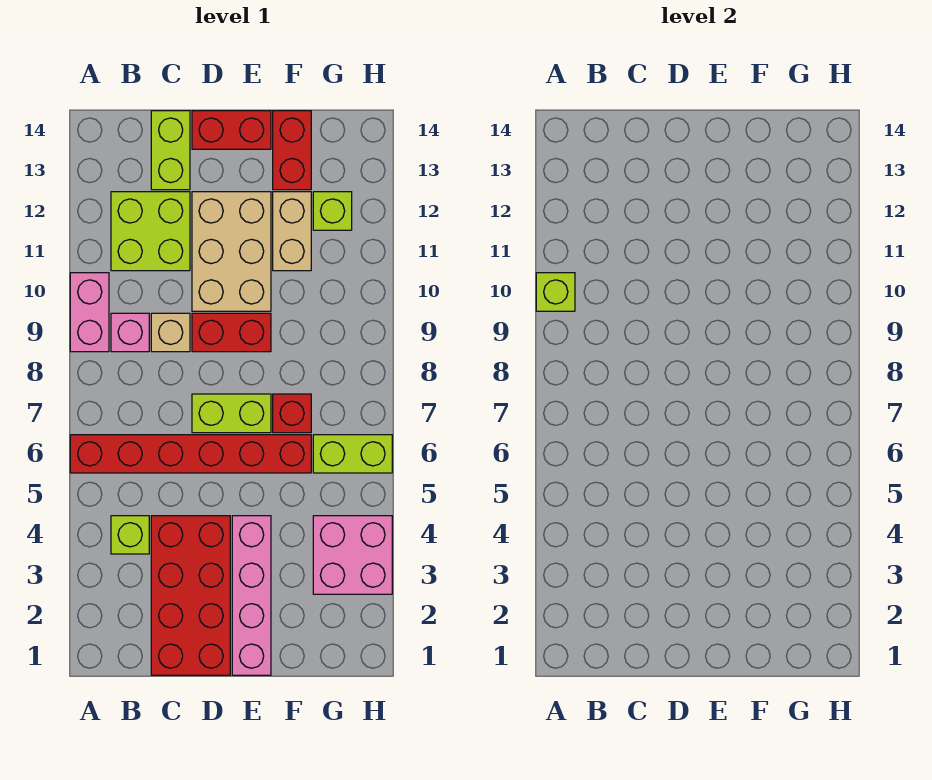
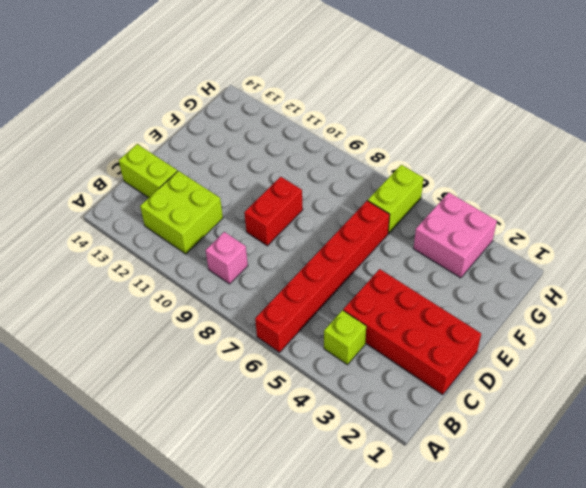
none -> pink brick A9:A10 level 1
none -> tan brick C9 level 1
none -> lime brick D7:E7 level 1

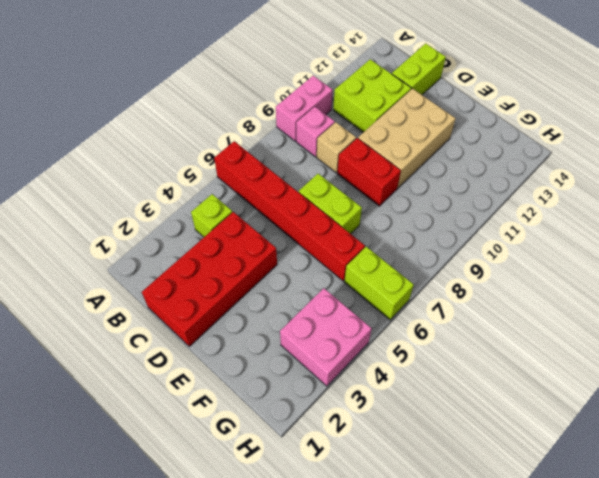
none -> red brick D14:E14 level 1
none -> pink brick E1:E4 level 1
none -> red brick F7 level 1

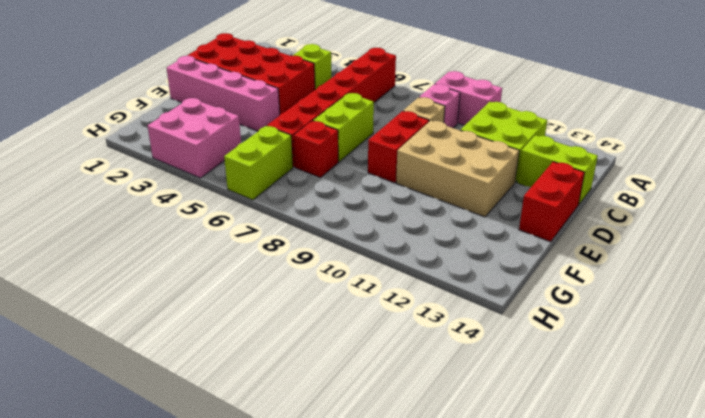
none -> tan brick F11:F12 level 1
none -> red brick F13:F14 level 1
none -> lime brick G12 level 1

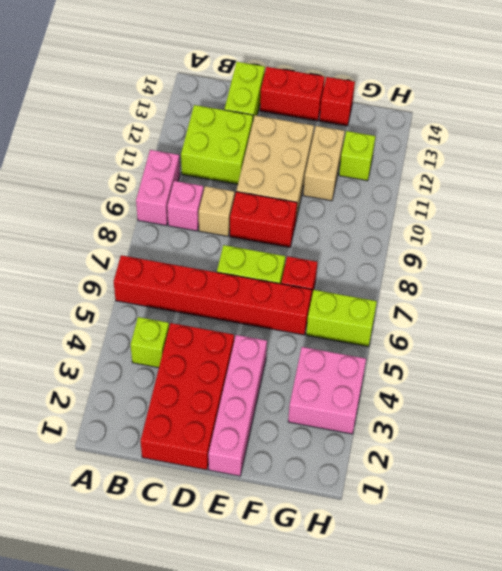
red brick F14 level 1 -> red brick F13:F14 level 1
none -> lime brick A10 level 2

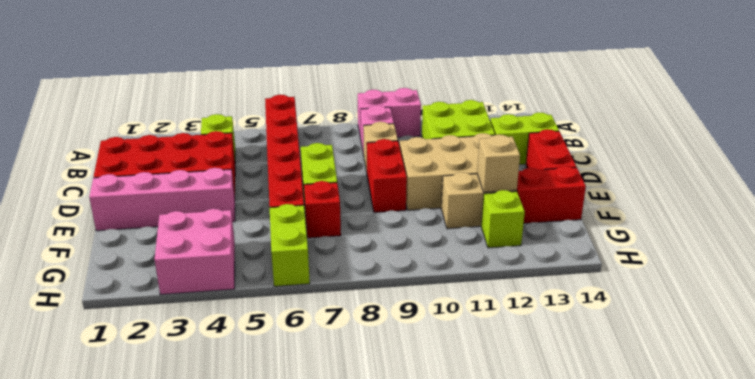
tan brick F12 level 2 -> none
none -> lime brick A10 level 2

